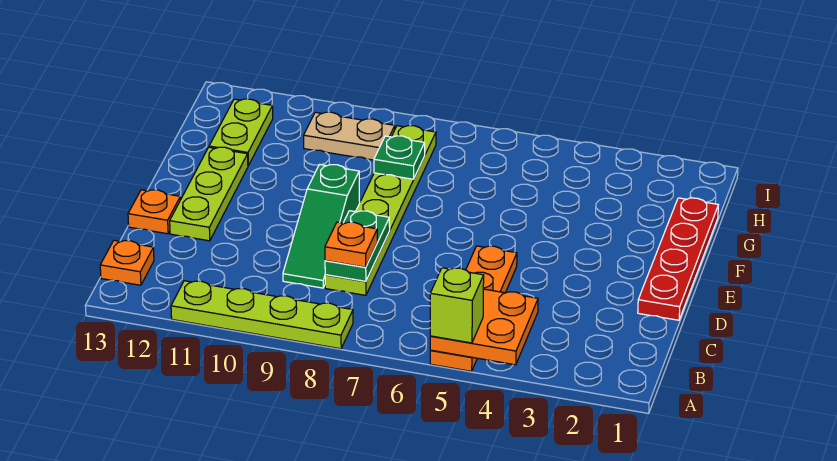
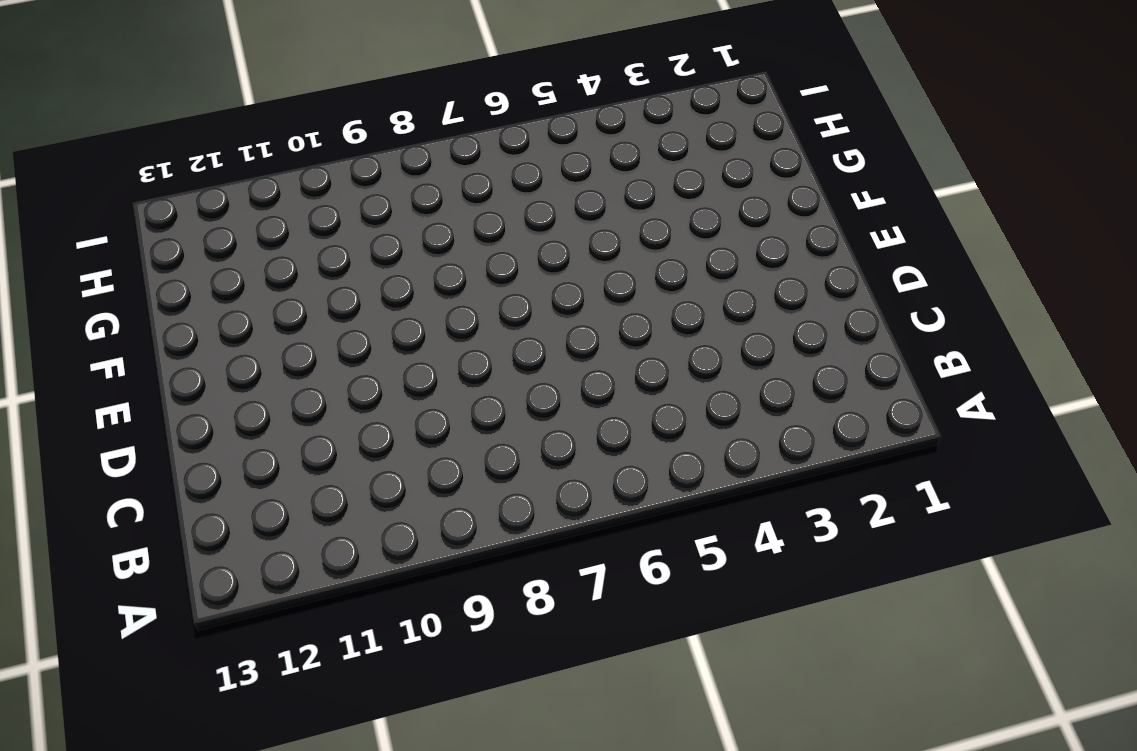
none -> orange plate A5:D5 level 1
none -> lime plate A8:A11 level 1
none -> orange plate B13 level 1

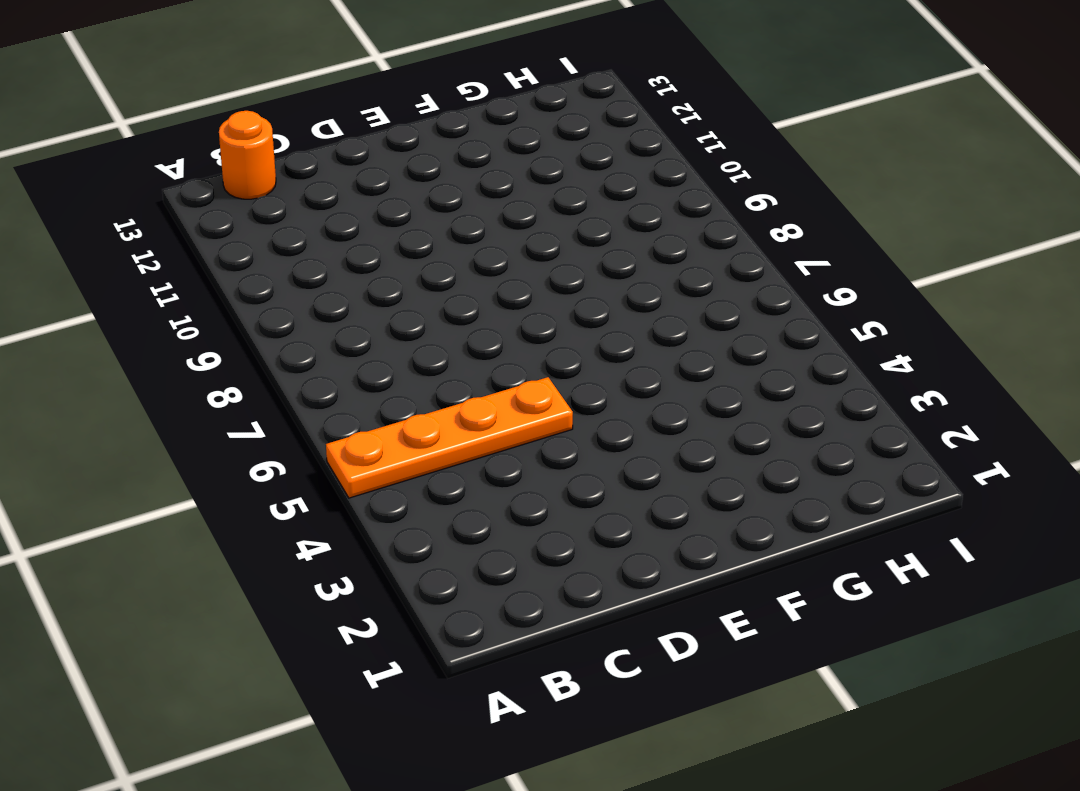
orange round brick B13 level 1 -> orange plate B13 level 1
none -> lime plate A8:A11 level 1
none -> lime plate C8:H8 level 1
none -> green slope C9:E9 level 1 top E

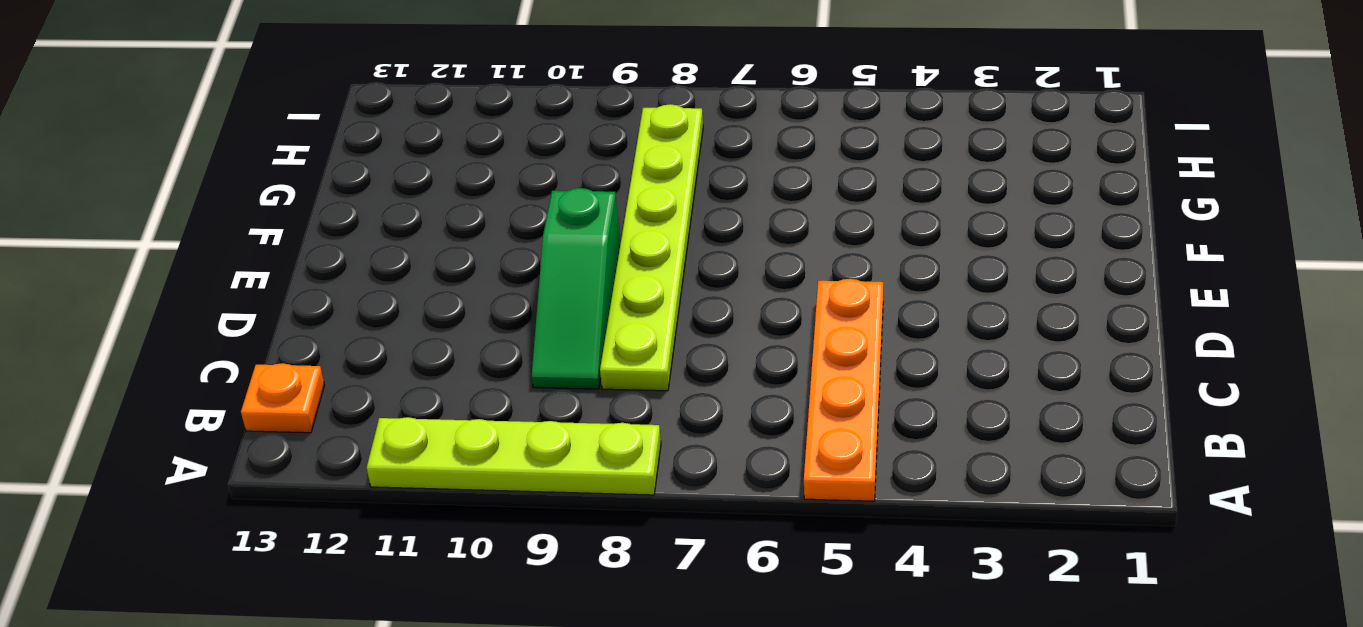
none -> red plate D1:G1 level 1
none -> lime plate D12:F12 level 1
none -> orange plate D13 level 1

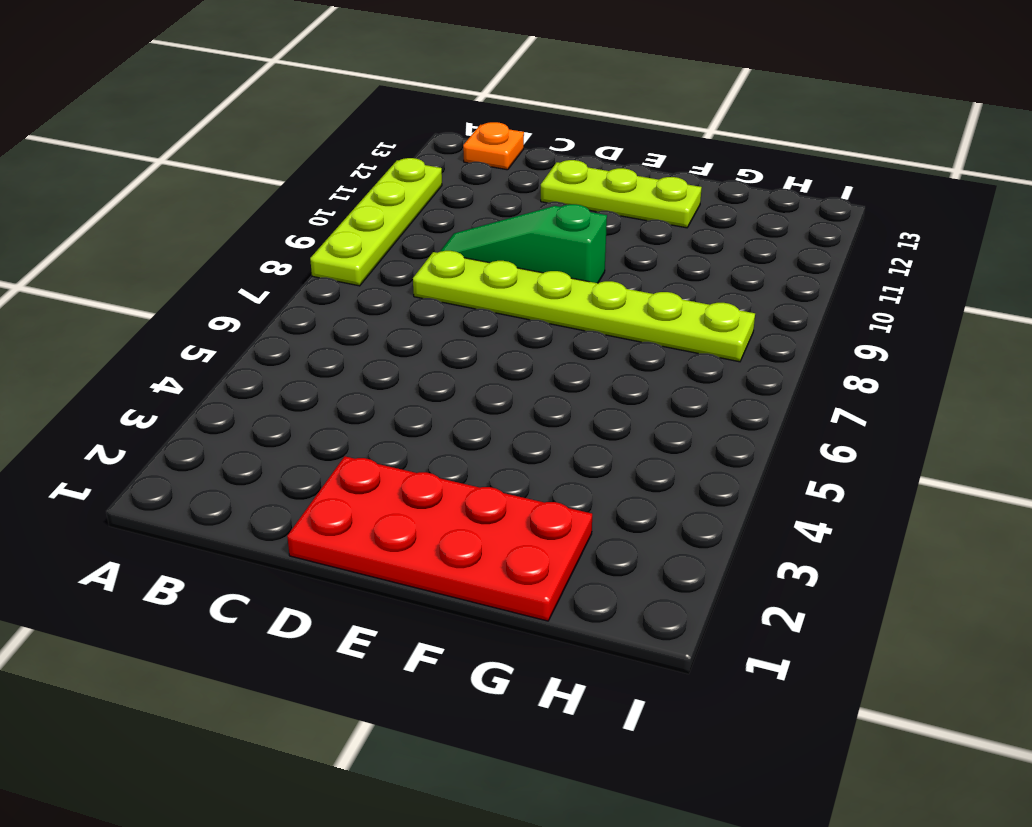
red plate D1:G2 level 1 -> red plate D1:G1 level 1
none -> orange plate A5:D5 level 1
none -> orange plate D13 level 1
none -> lime plate G12:H12 level 1

